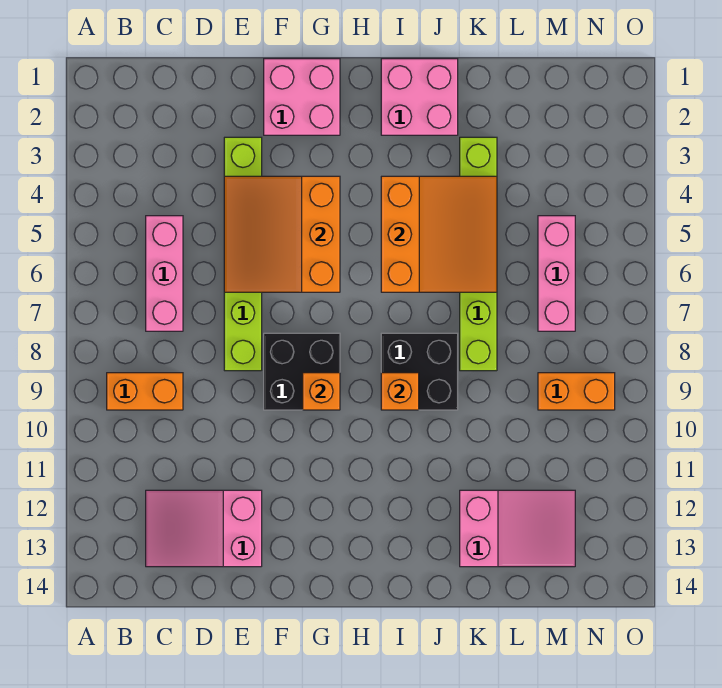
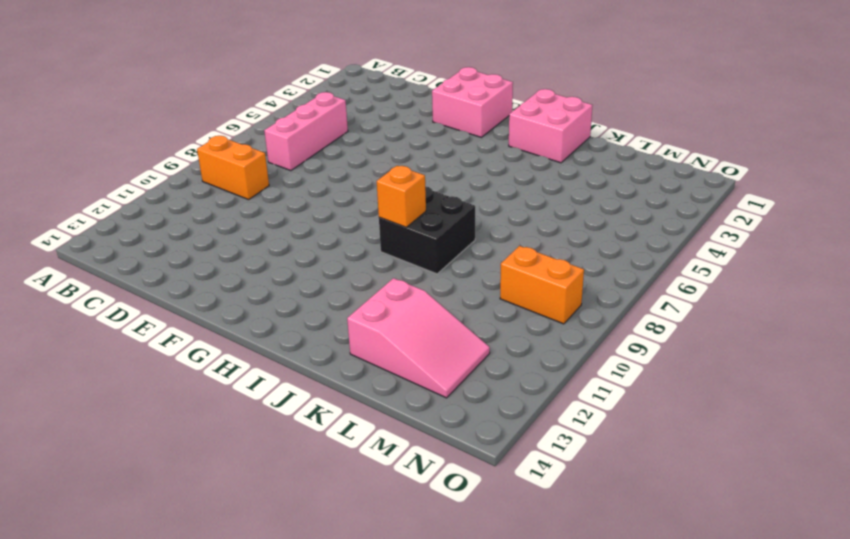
none -> pink slope C12:E13 level 1 top E
none -> lime brick E3:E8 level 1
none -> black brick F8:G9 level 1

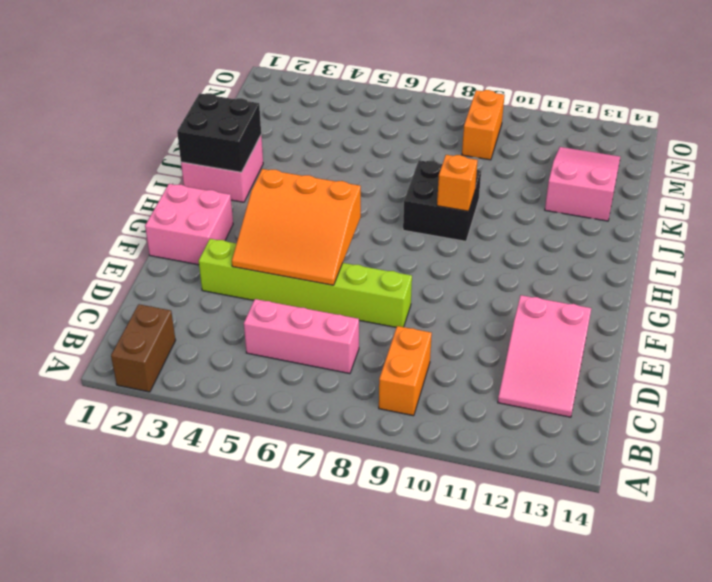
brown brick A2:B2 level 1 -> none
black brick I1:J2 level 2 -> black brick F8:G9 level 1
none -> lime brick K3:K8 level 1
none -> pink brick M5:M7 level 1
none -> orange brick G9 level 2

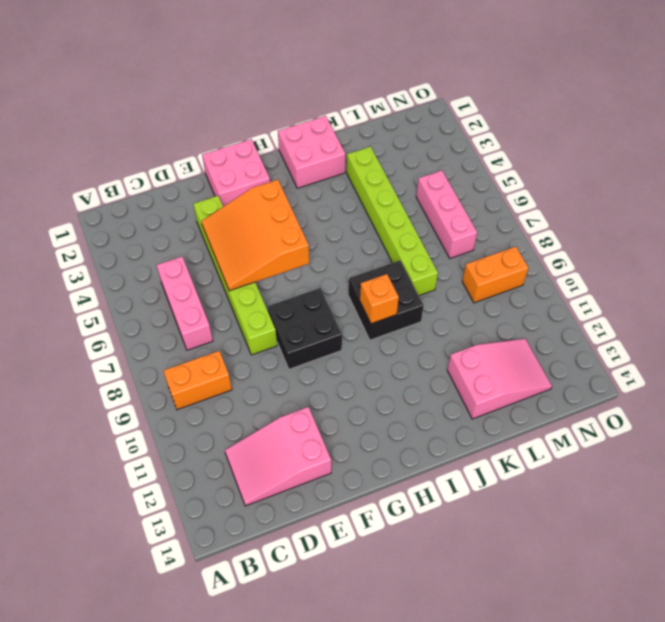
none -> orange brick G9 level 2
none -> orange slope I4:K6 level 2 top I

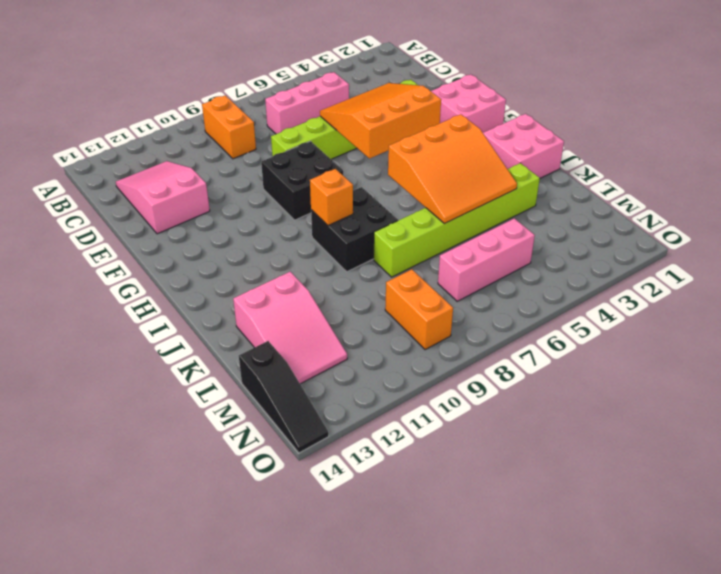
black slope M14:O14 level 1 top M -> none
none -> orange brick G9 level 2

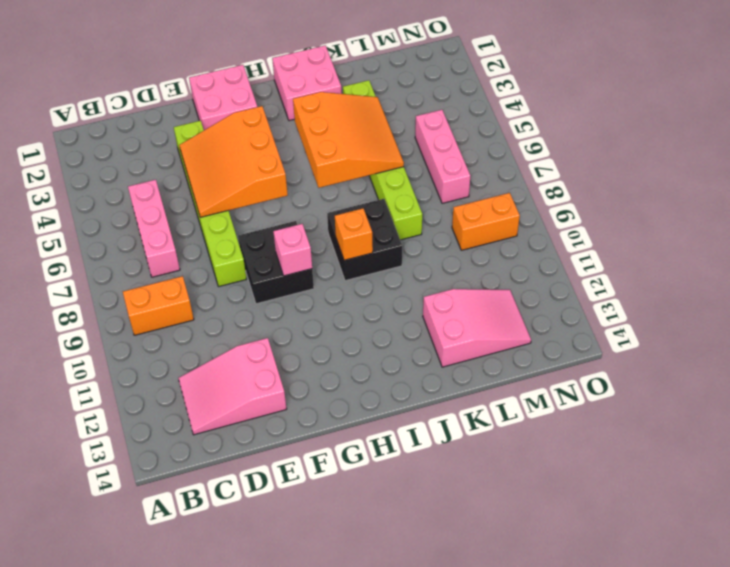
pink brick G9 level 2 -> orange brick G9 level 2

